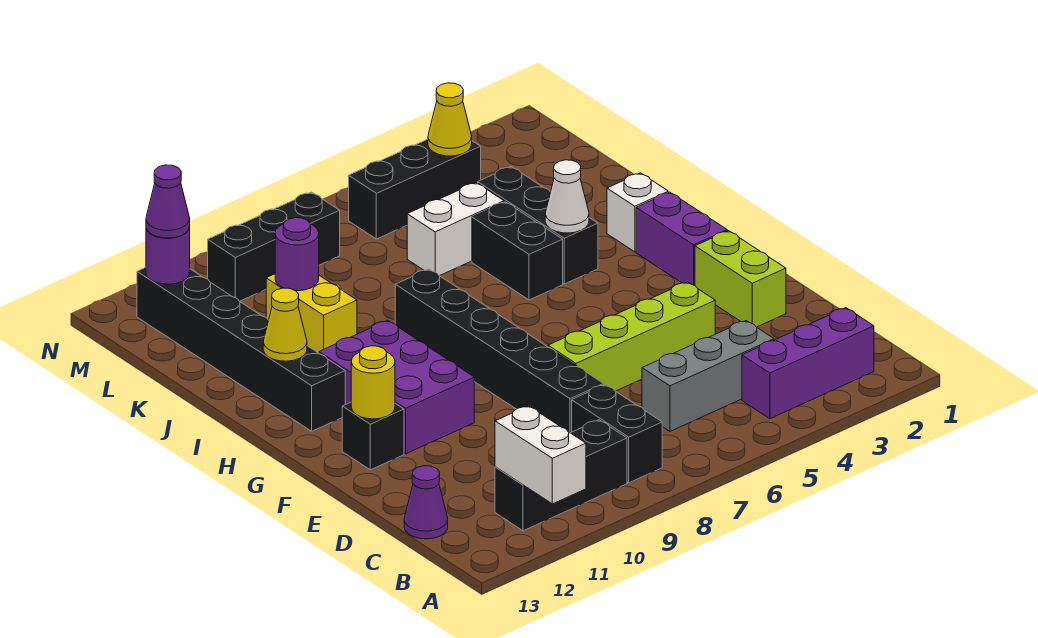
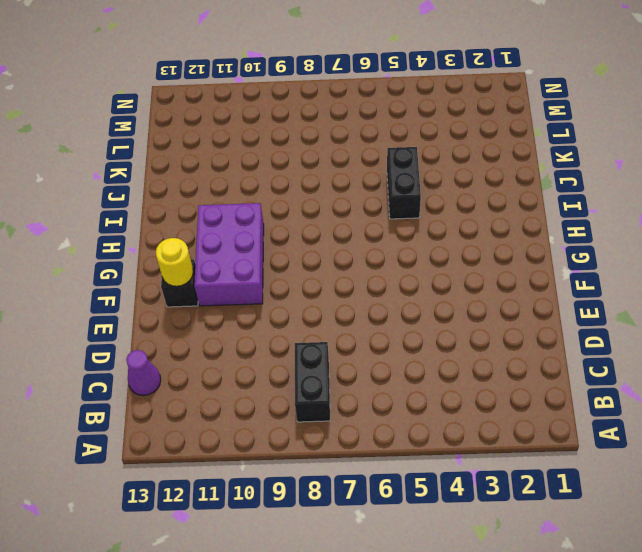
none -> purple brick B2:B4 level 1
none -> black brick B9:B11 level 1
none -> grey brick C4:C6 level 1

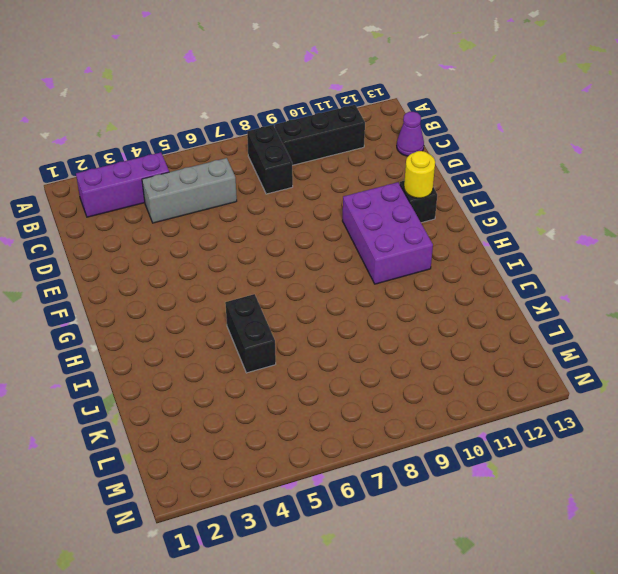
none -> black brick D8:I8 level 1
none -> lime brick E2:F2 level 1
none -> lime brick E4:E7 level 1

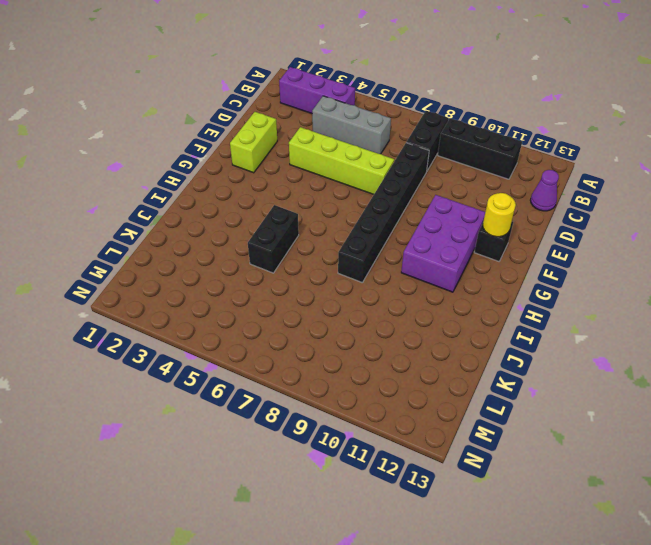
none -> purple brick G2:H2 level 1
none -> black brick H12:M12 level 1
none -> white brick I2 level 1

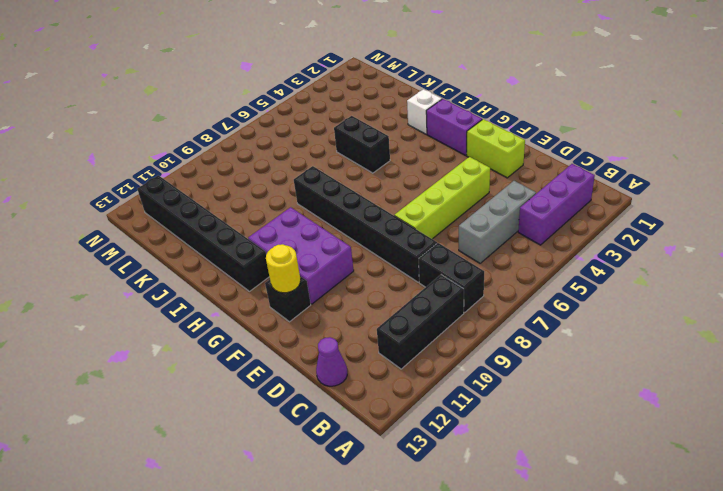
none -> black brick I4:K4 level 1
none -> yellow brick J10:K10 level 1
none -> white brick K5:K6 level 1

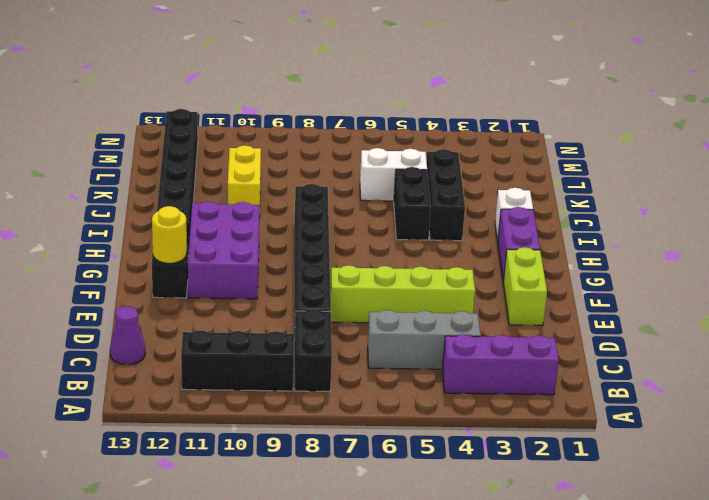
none -> black brick M4:M6 level 1
none -> black brick M8:M10 level 1
none -> white brick A11:B11 level 2

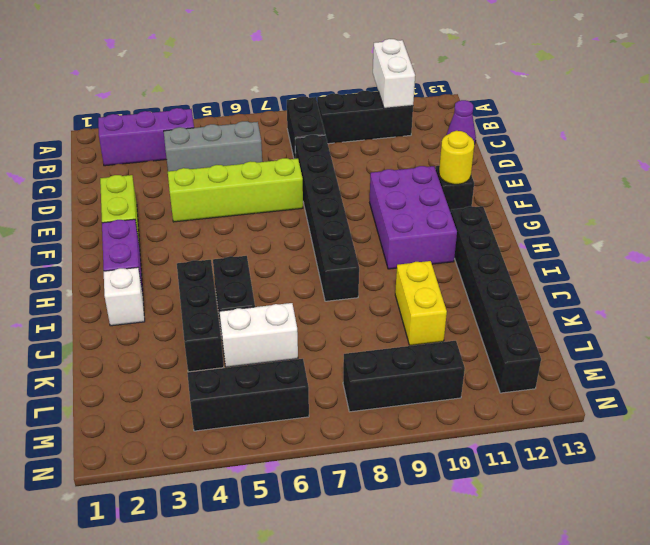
none -> white cone I4 level 2
none -> yellow cone I12 level 2
none -> purple round brick K10 level 2

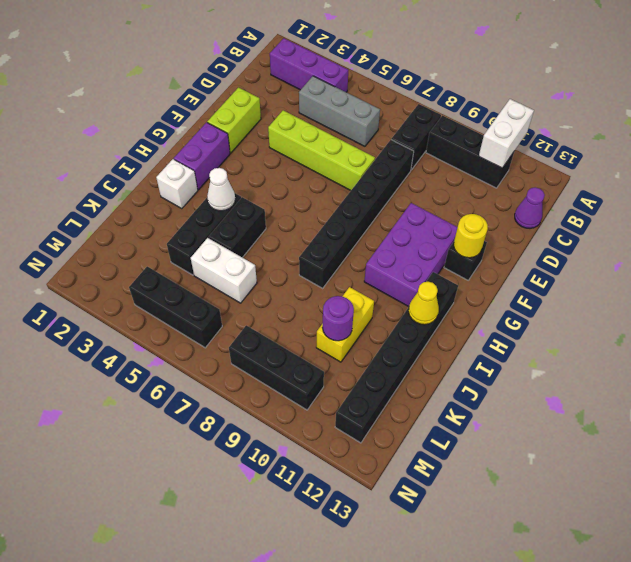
none -> yellow cone M4 level 2
none -> purple round brick M12 level 2
none -> purple cone M12 level 3

